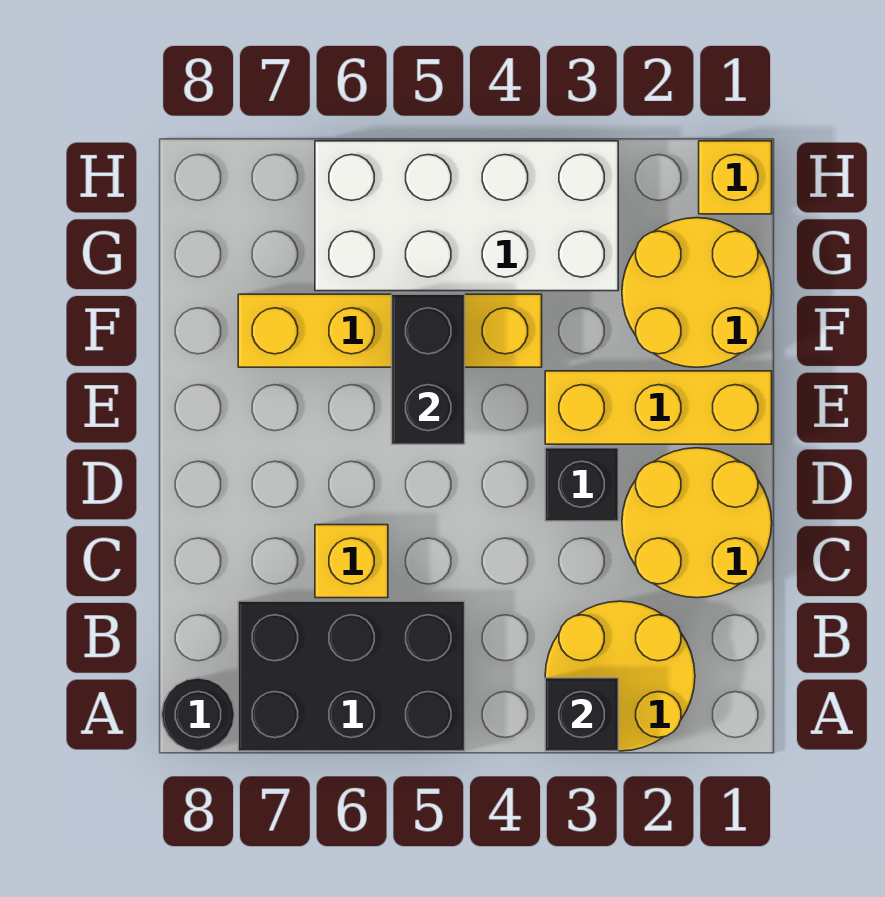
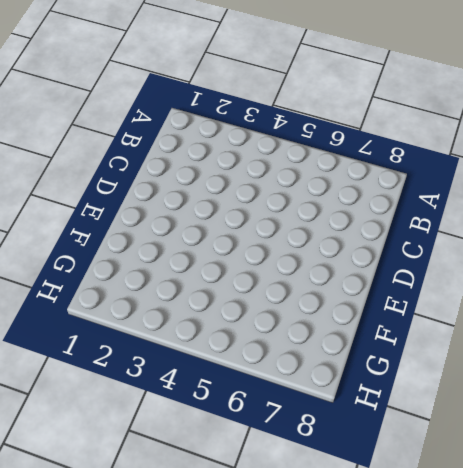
none -> yellow round brick A2:B3 level 1
none -> black brick A5:B7 level 1
none -> black round brick A8 level 1

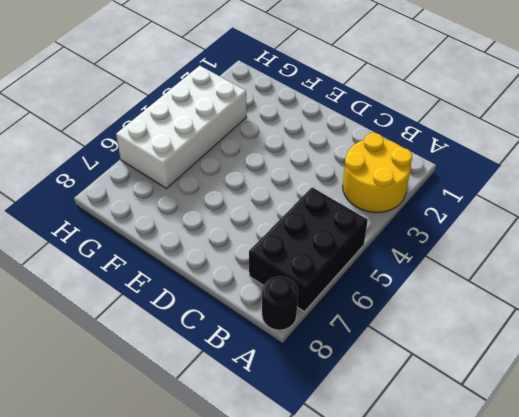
none -> yellow round brick C1:D2 level 1
none -> yellow brick C6 level 1
none -> black brick D3 level 1

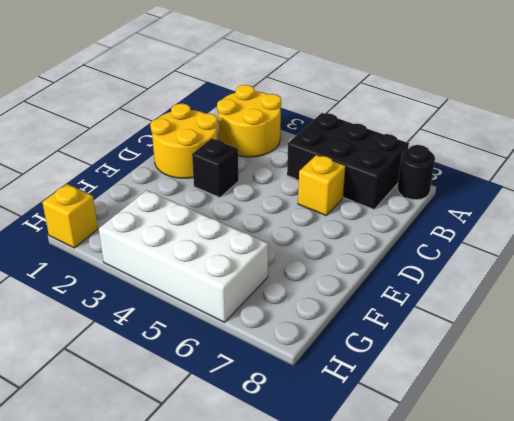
none -> yellow brick E1:E3 level 1
none -> yellow round brick F1:G2 level 1
none -> yellow brick F4:F7 level 1

